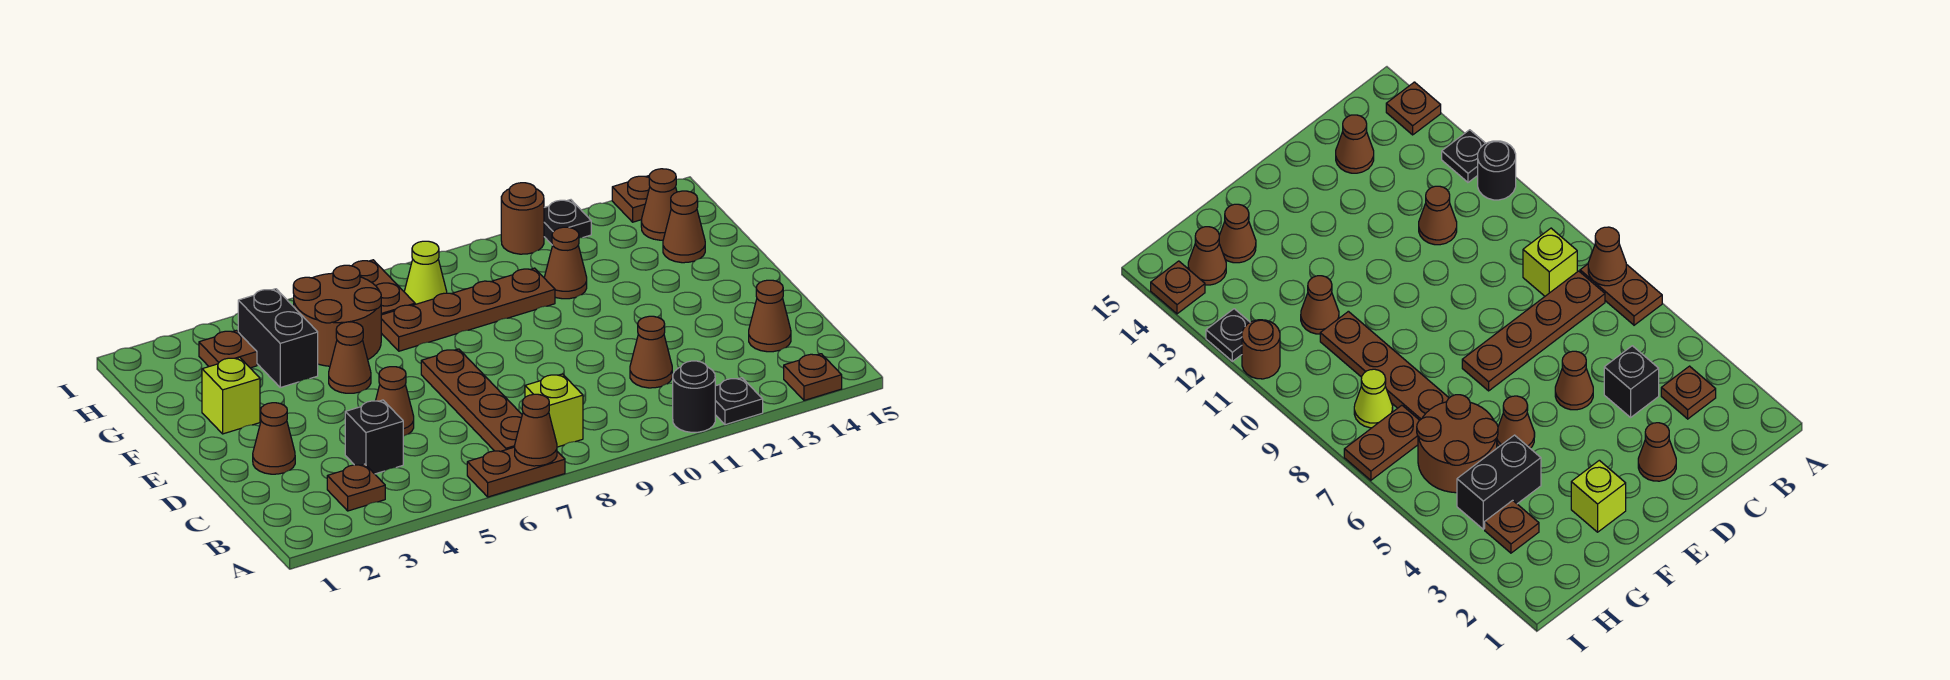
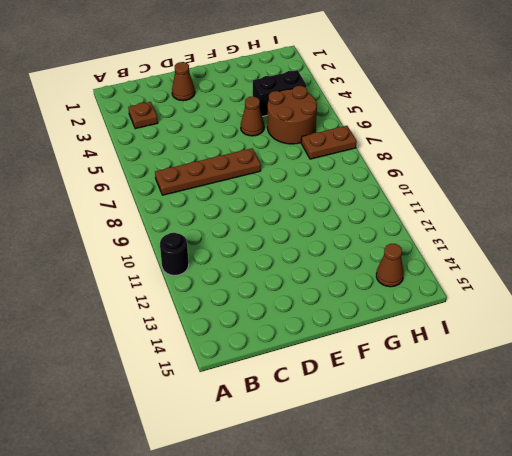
none -> brown plate A6:A7 level 1
none -> black plate A12 level 1
none -> brown plate A14 level 1

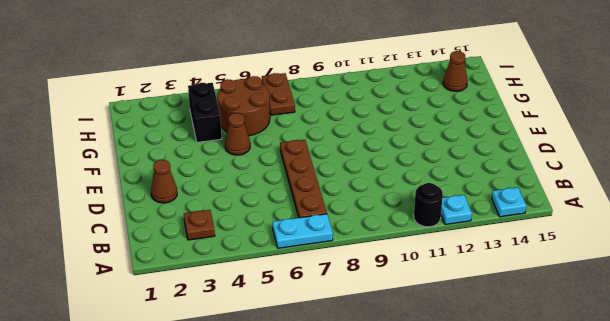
cyan plate A6:A7 level 1 -> brown plate A6:A7 level 1
cyan plate A12 level 1 -> black plate A12 level 1
cyan plate A14 level 1 -> brown plate A14 level 1
none -> lime brick B8 level 1
none -> black brick C4 level 1
none -> brown cone C11 level 1

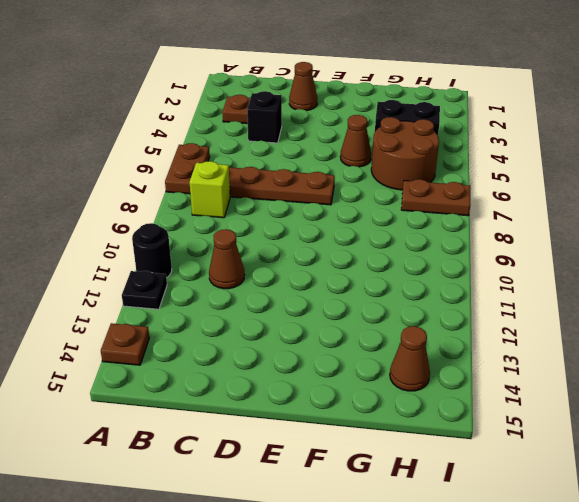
none -> brown cone C14 level 1
none -> brown cone D5 level 1
none -> lime brick F2 level 1

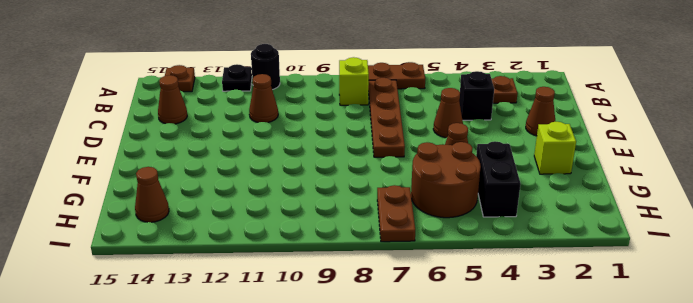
none -> brown plate G7:G10 level 1
none -> brown cone G11 level 1
none -> brown cone G14 level 1

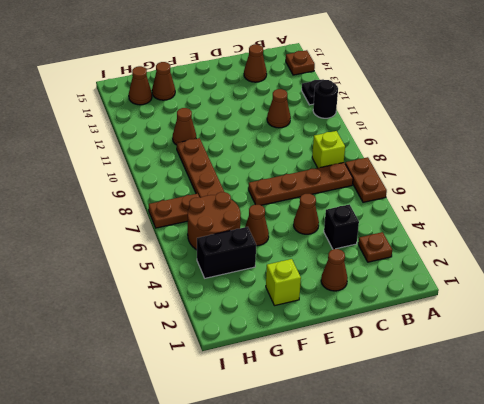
none -> brown plate H3 level 1
none -> lime cone H8 level 1
none -> brown round brick I11 level 1

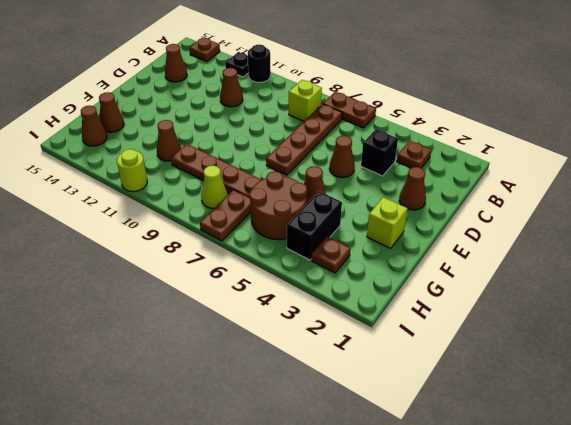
lime round brick I11 level 1 -> brown round brick I11 level 1
none -> black plate I12 level 1
none -> brown plate I14 level 1
none -> brown cone A7 level 2

